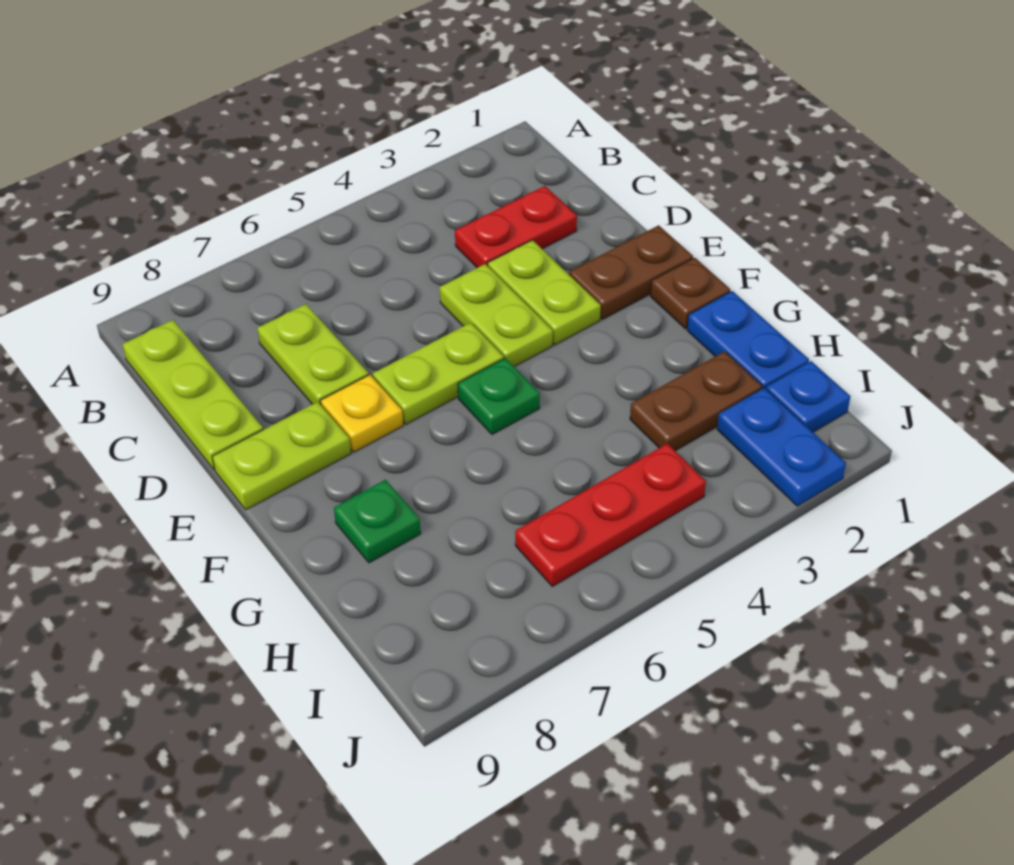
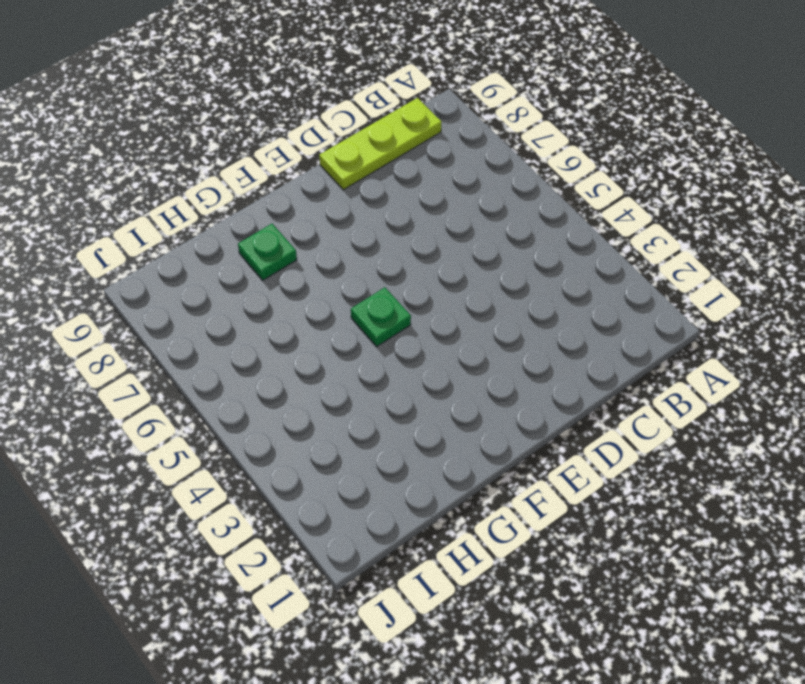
none -> red plate C2:C3 level 1
none -> lime plate C7:D7 level 1
none -> lime plate D3:E3 level 1

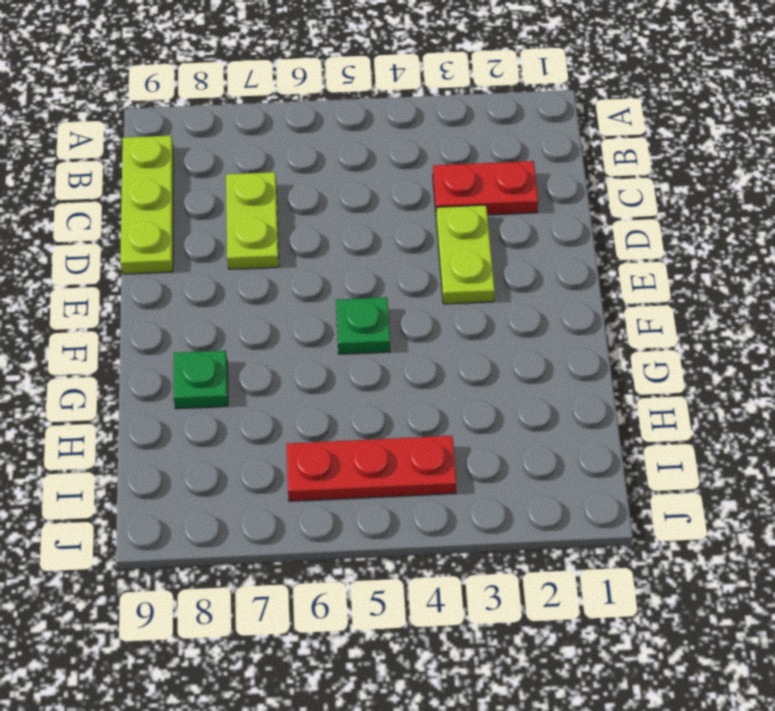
none -> lime plate D4:E4 level 1
none -> brown plate E1:E2 level 1
none -> lime plate E5:E6 level 1

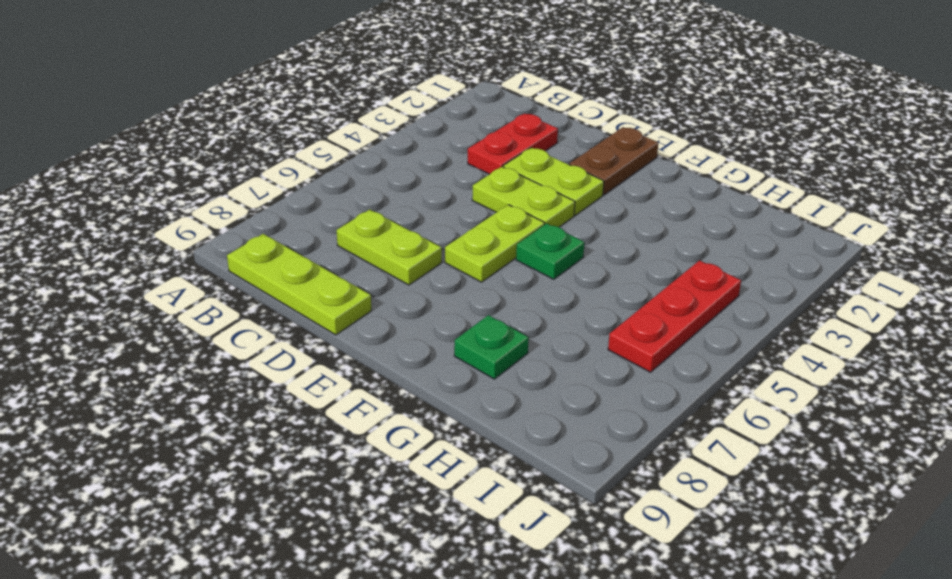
none -> yellow plate E7 level 1
none -> lime plate E8:E9 level 1
none -> brown plate F1 level 1

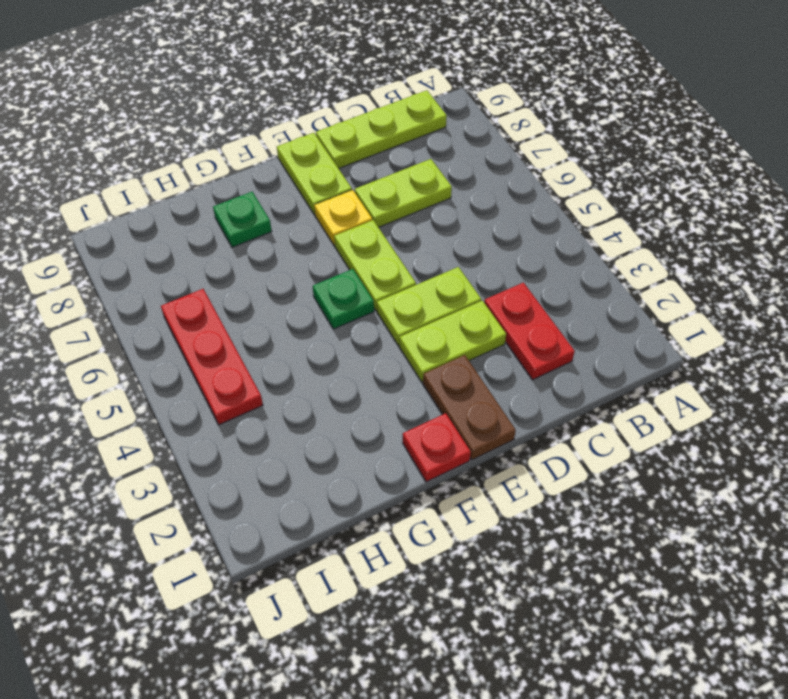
red plate F1 level 1 -> brown plate F1 level 1
none -> blue plate G1:H1 level 1
none -> brown plate H2:H3 level 1
none -> blue plate I1 level 1

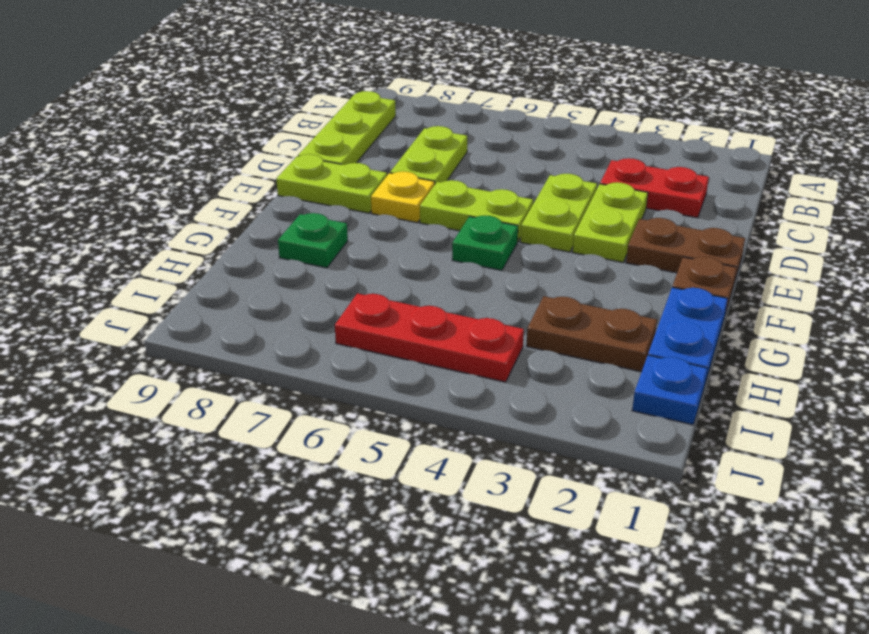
none -> blue plate I2:J2 level 1

